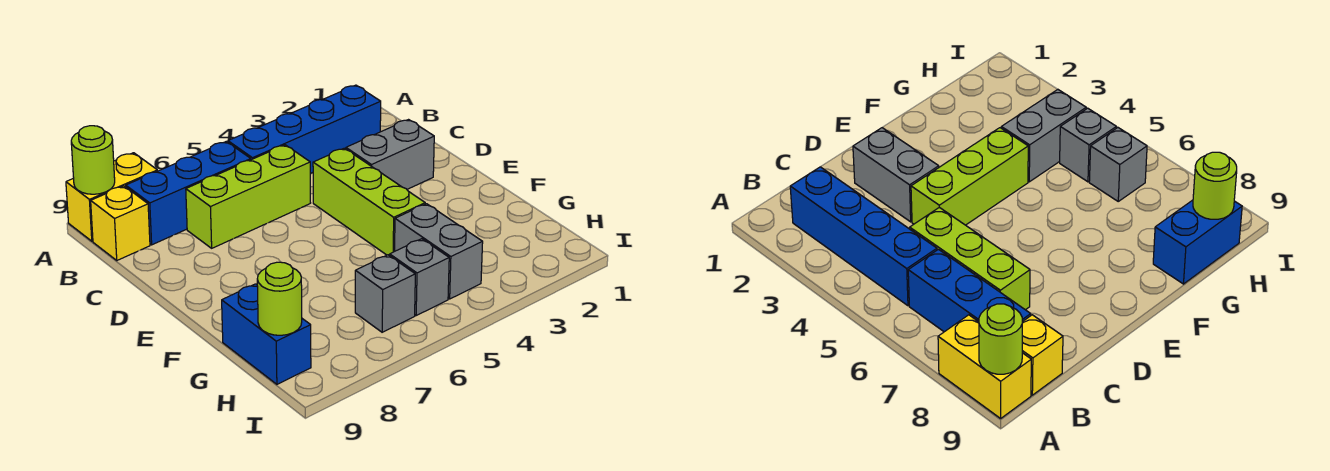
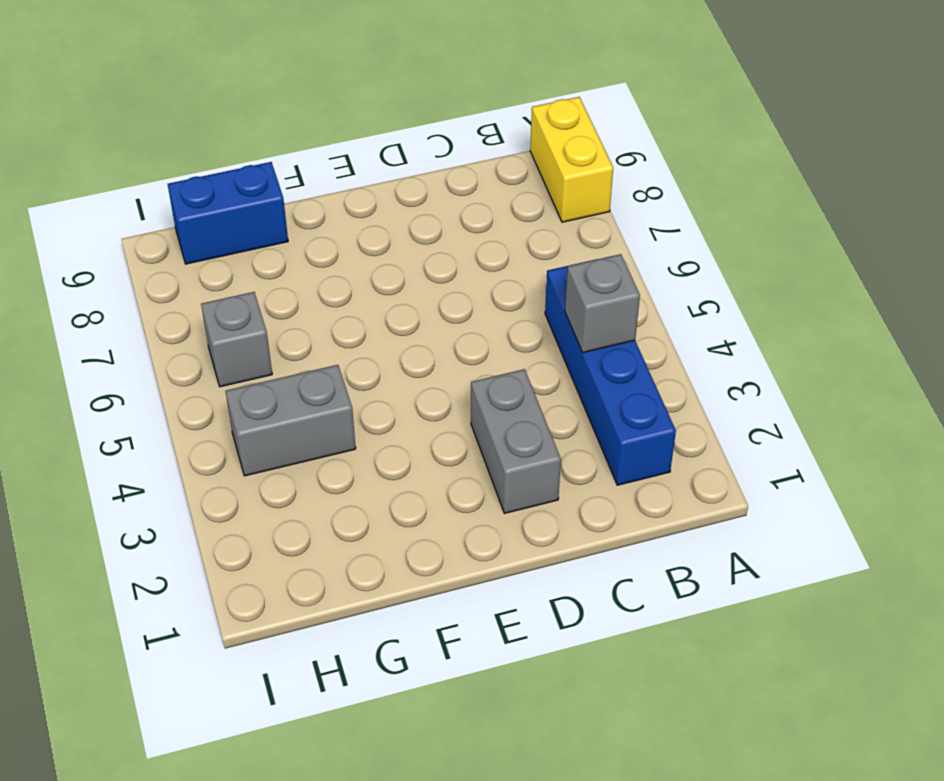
grey brick B4 level 2 -> grey brick H5 level 1
none -> blue brick B6:B8 level 1
none -> yellow brick B9 level 1
none -> lime brick C5:C7 level 1

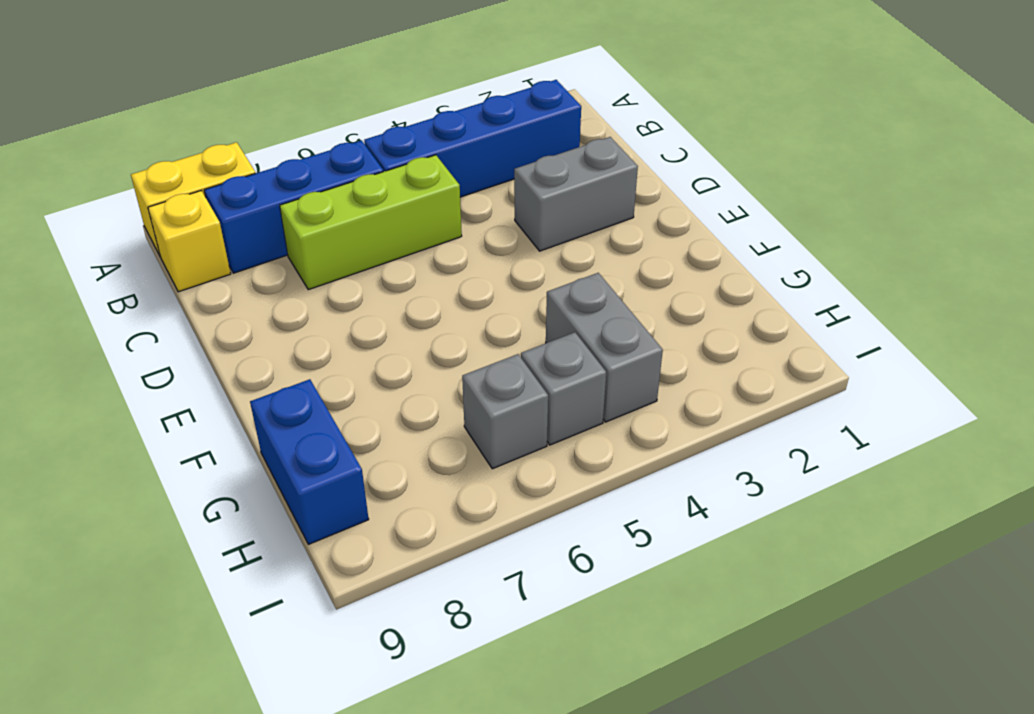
none -> lime brick D4:F4 level 1
none -> lime round brick A9 level 2
none -> lime round brick H9 level 2

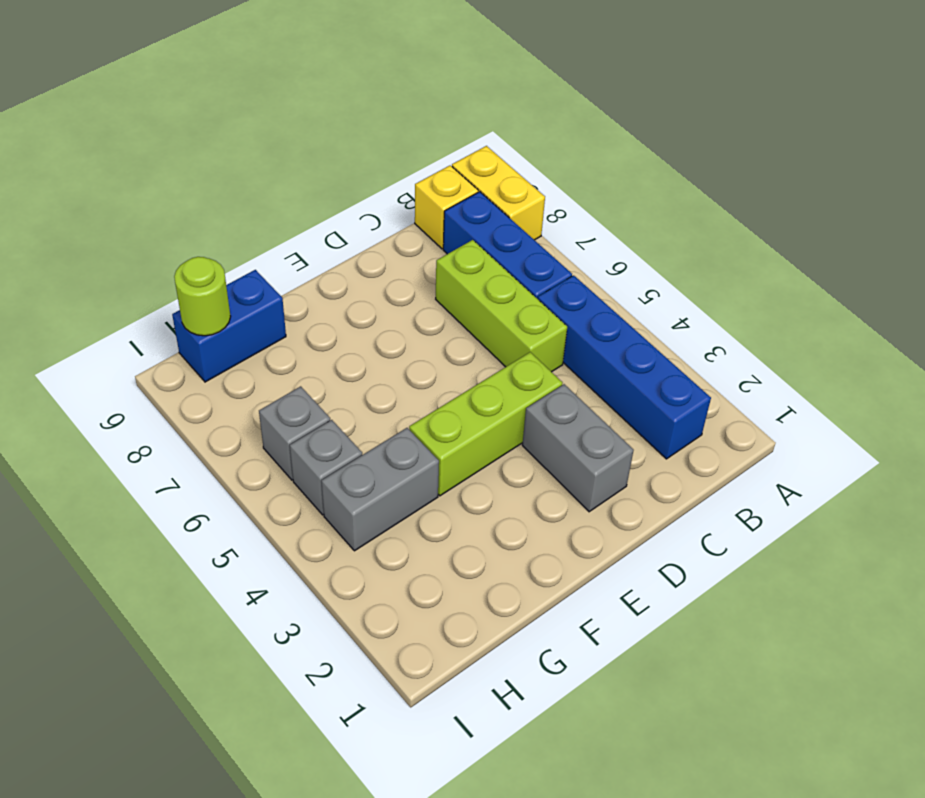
none -> lime round brick A9 level 2

